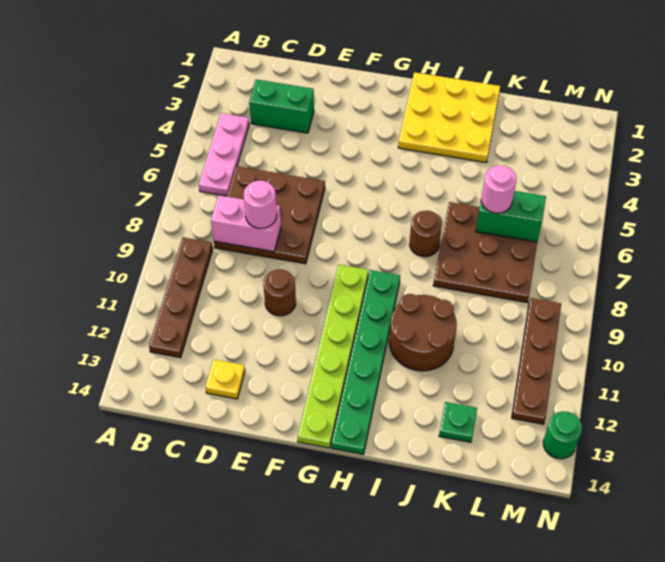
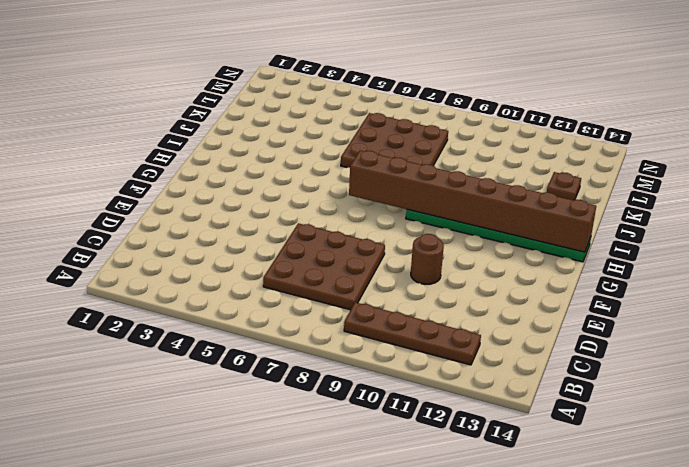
brown brick H7:H14 level 2 -> none
brown plate K13 level 1 -> green plate K13 level 1
none -> pink plate B4:B6 level 1
none -> green brick C3:D3 level 1
none -> yellow plate D13 level 1

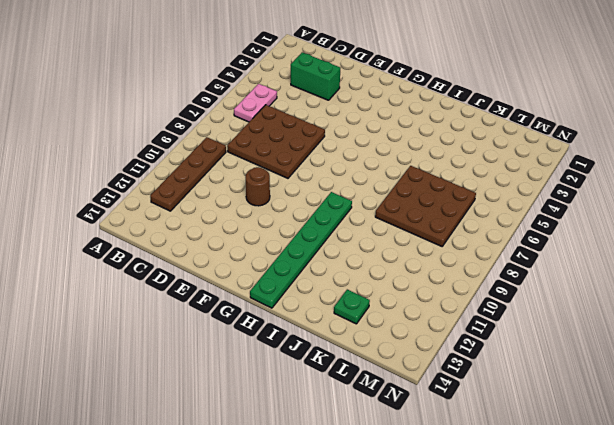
pink plate B5:B6 level 1 -> pink plate B4:B6 level 1
none -> yellow plate D13 level 1
none -> lime plate G9:G14 level 1
none -> yellow plate H1:J3 level 1

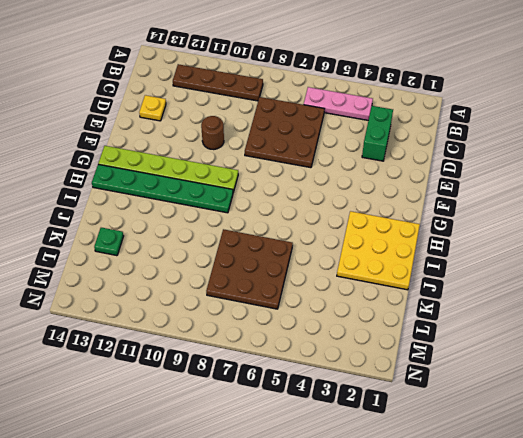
none -> brown round brick I7 level 1
none -> brown round brick I10:J11 level 1
none -> brown plate M9:M12 level 1

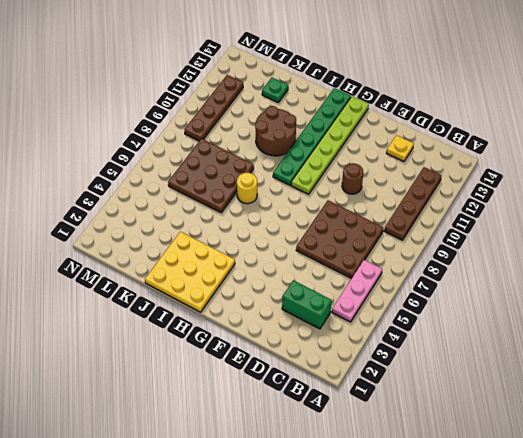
yellow round brick I7 level 1 -> brown round brick I7 level 1
none -> green round brick N13 level 1
none -> pink brick C8:D8 level 2
none -> green brick K6:L6 level 2

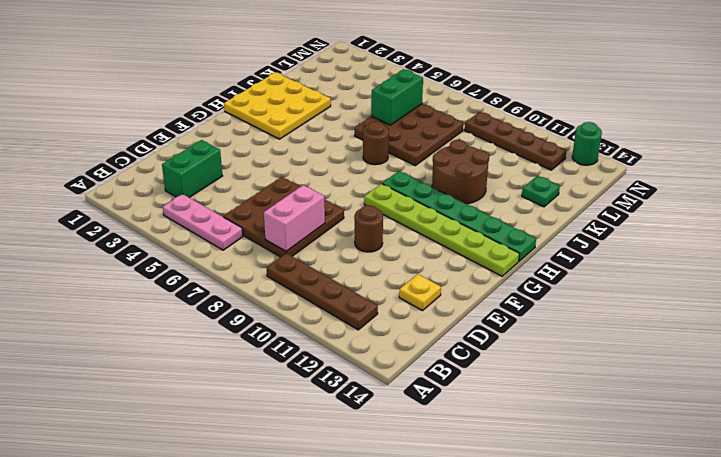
none -> pink round brick D8 level 3
none -> pink round brick K6 level 3

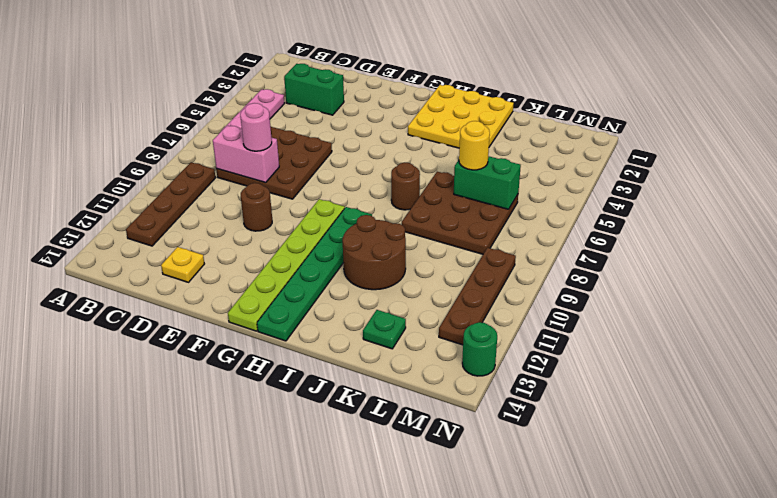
yellow round brick K6 level 3 -> pink round brick K6 level 3

